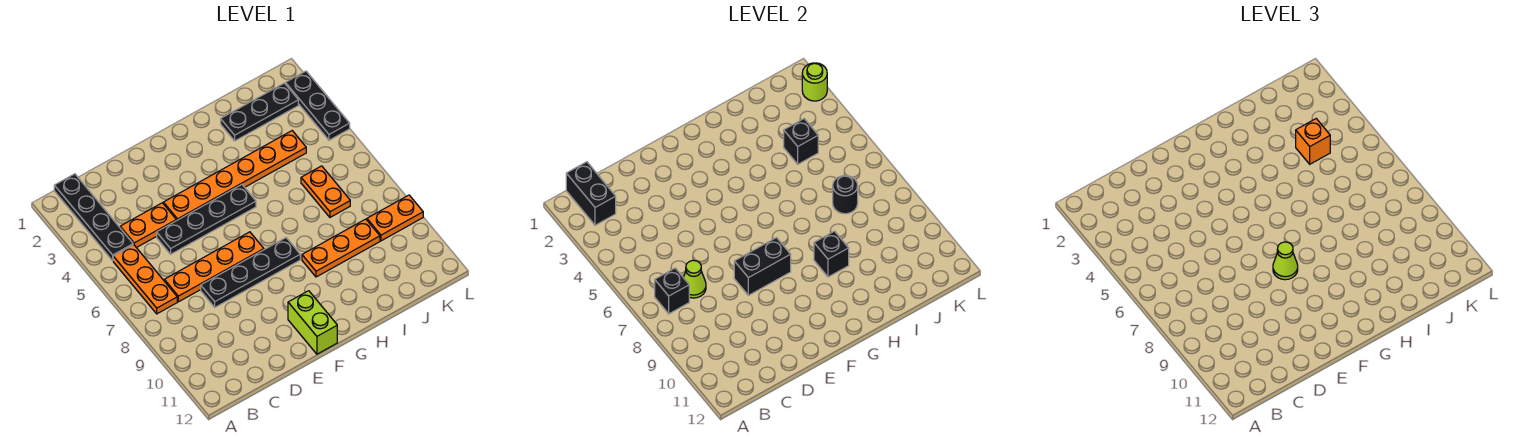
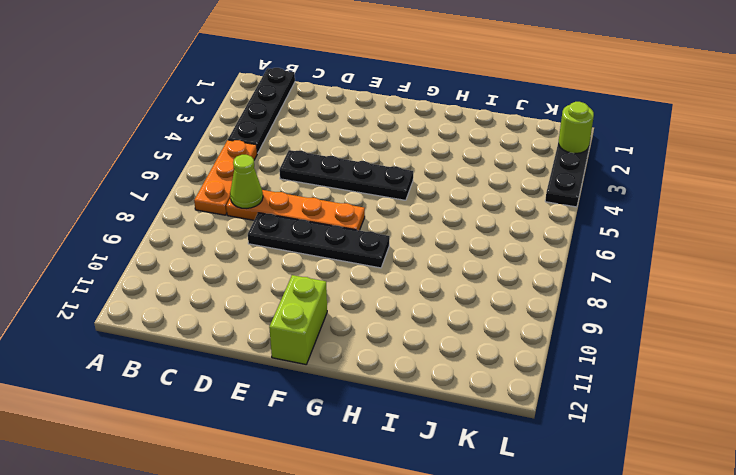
none -> orange plate C4:D4 level 1
none -> orange plate E4:J4 level 1
none -> orange plate H9:J9 level 1

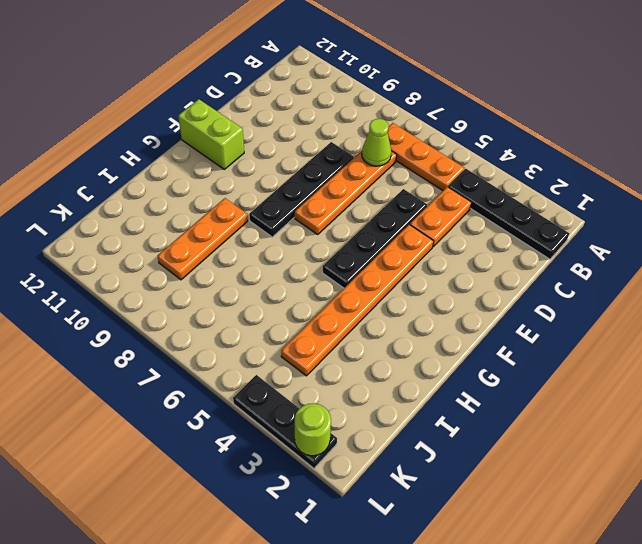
none -> black plate I2:K2 level 1
none -> orange plate J6:J7 level 1
none -> orange plate K9:L9 level 1

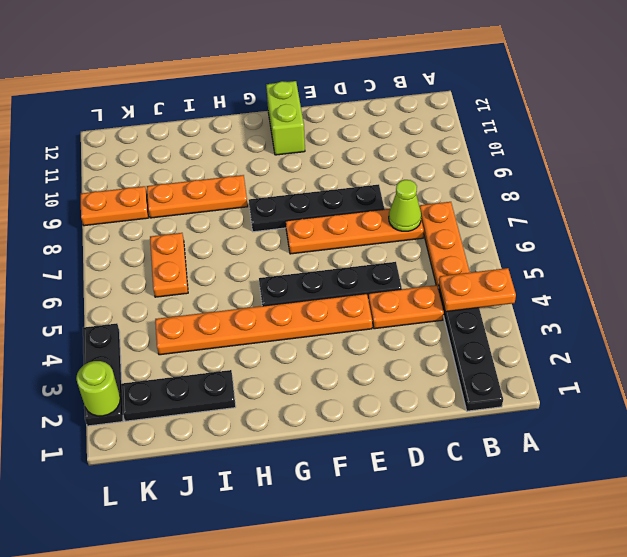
orange plate A4:B4 level 2 -> none
none -> black brick B1:B2 level 2
none -> black brick B7 level 2
none -> black brick E8:F8 level 2

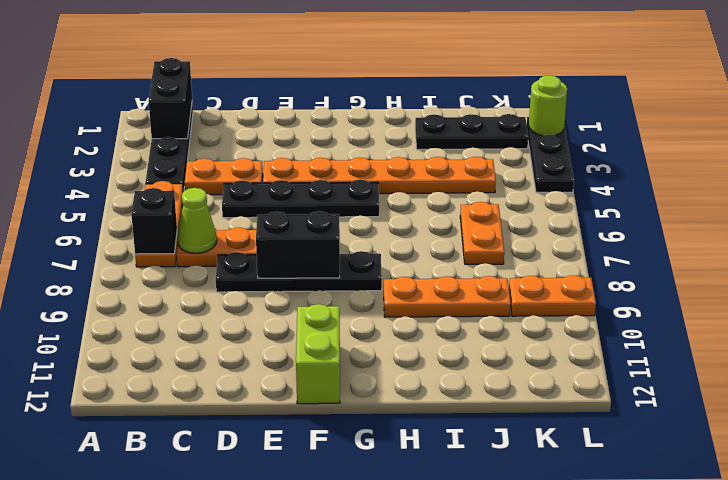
none -> black brick H9 level 2
none -> black brick J4 level 2
none -> black round brick J7 level 2

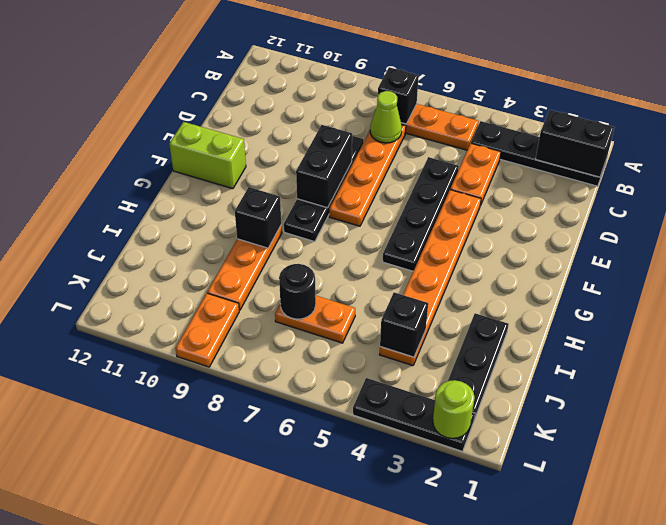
none -> lime cone F8 level 3
none -> orange brick J4 level 3

